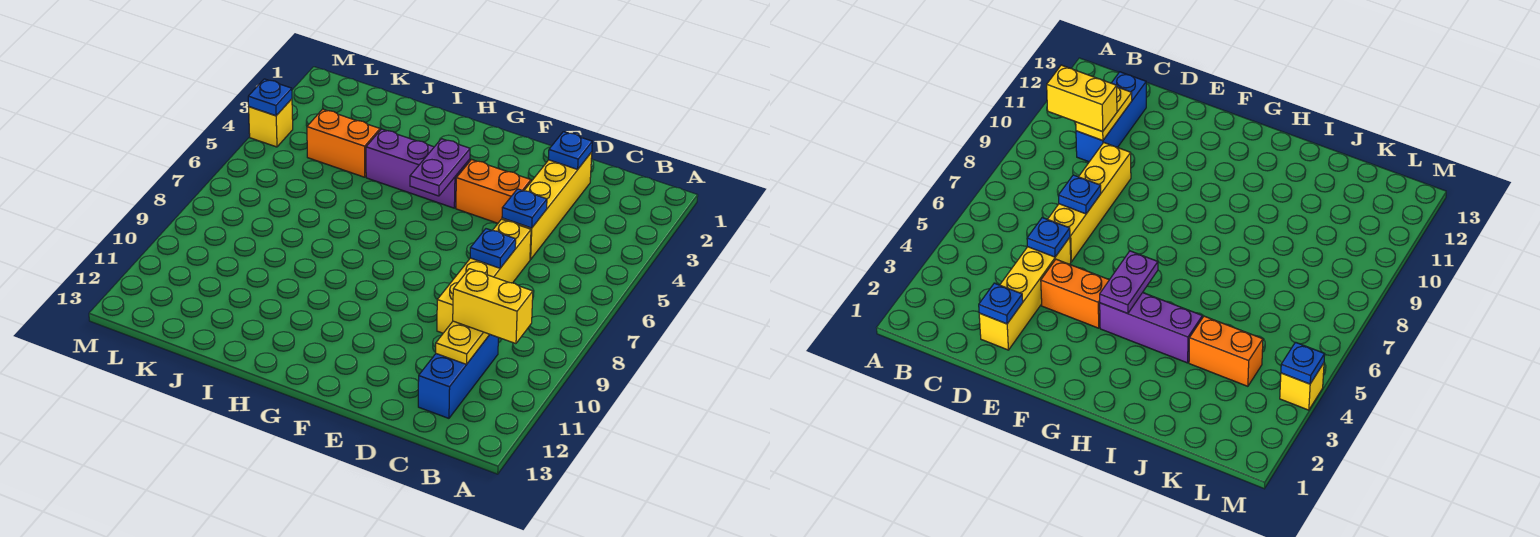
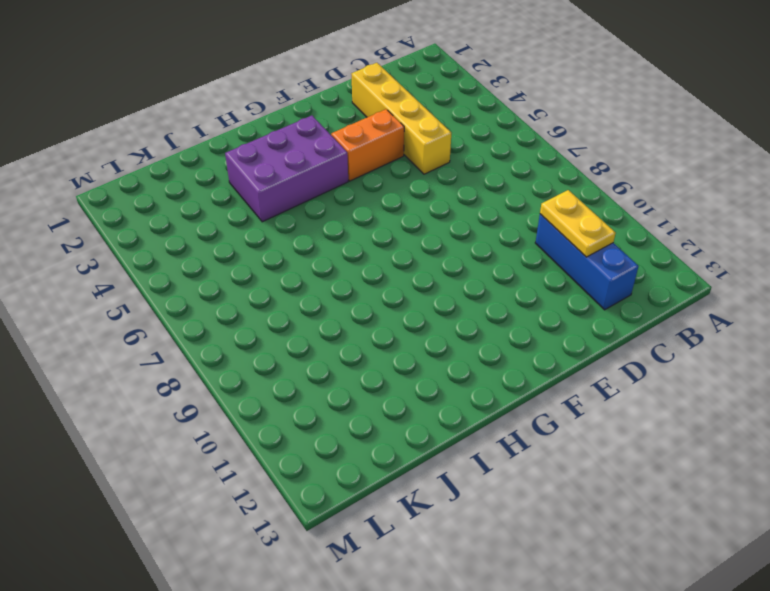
purple brick G3:I4 level 1 -> purple brick G4:I4 level 1
none -> yellow brick D6:D9 level 1
none -> orange brick J4:K4 level 1
none -> yellow brick M4 level 1

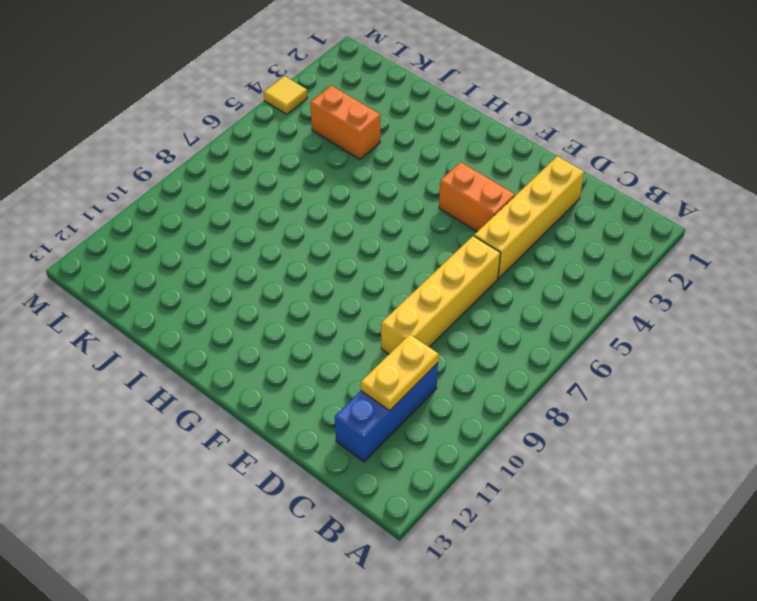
yellow tile M4 level 1 -> yellow brick M4 level 1
none -> purple brick G4:I4 level 1
none -> blue plate D2 level 2
none -> blue plate D5 level 2

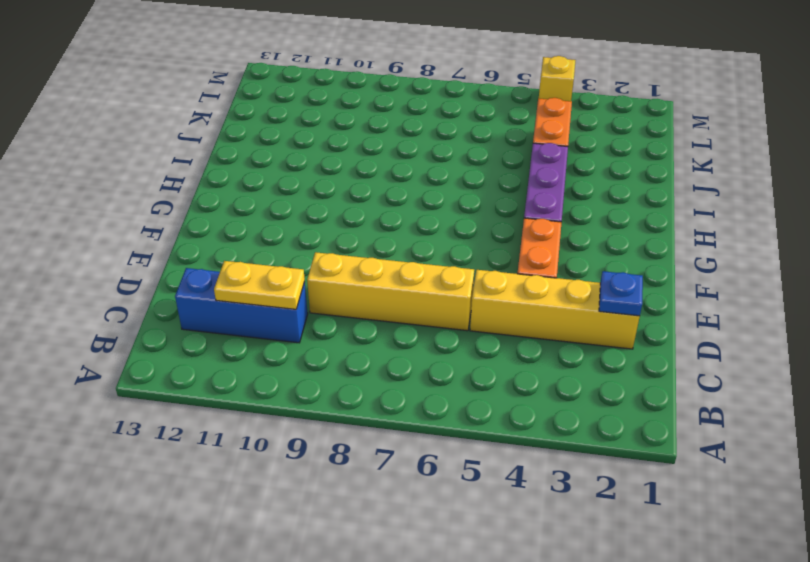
none -> blue plate D5 level 2
none -> blue plate D7 level 2
none -> purple plate G4:G5 level 2

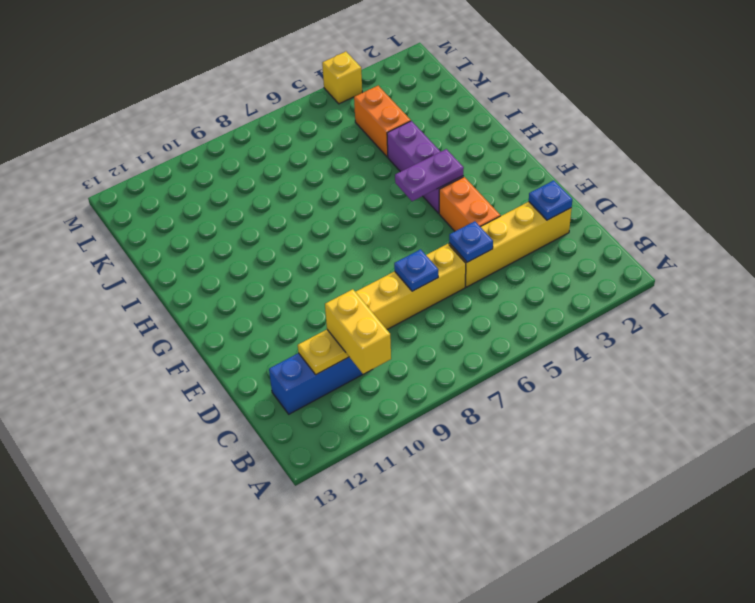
none -> blue plate M4 level 2

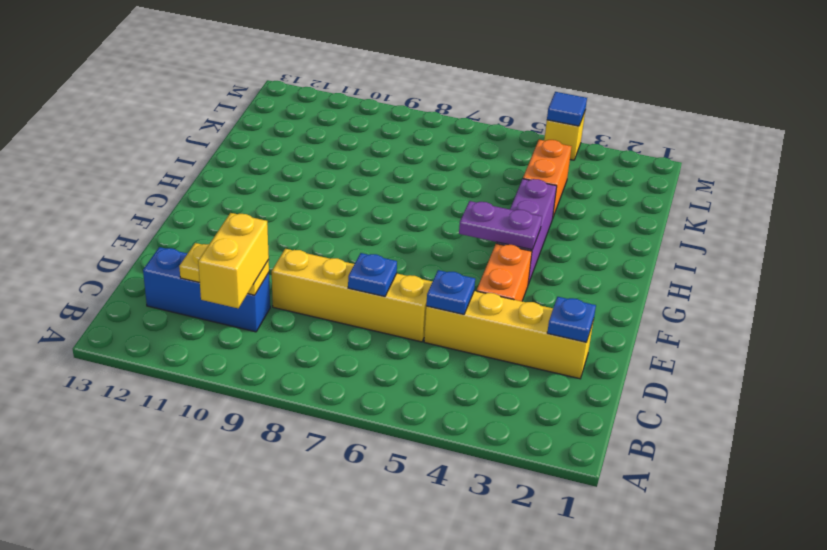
blue tile M4 level 2 -> blue plate M4 level 2

